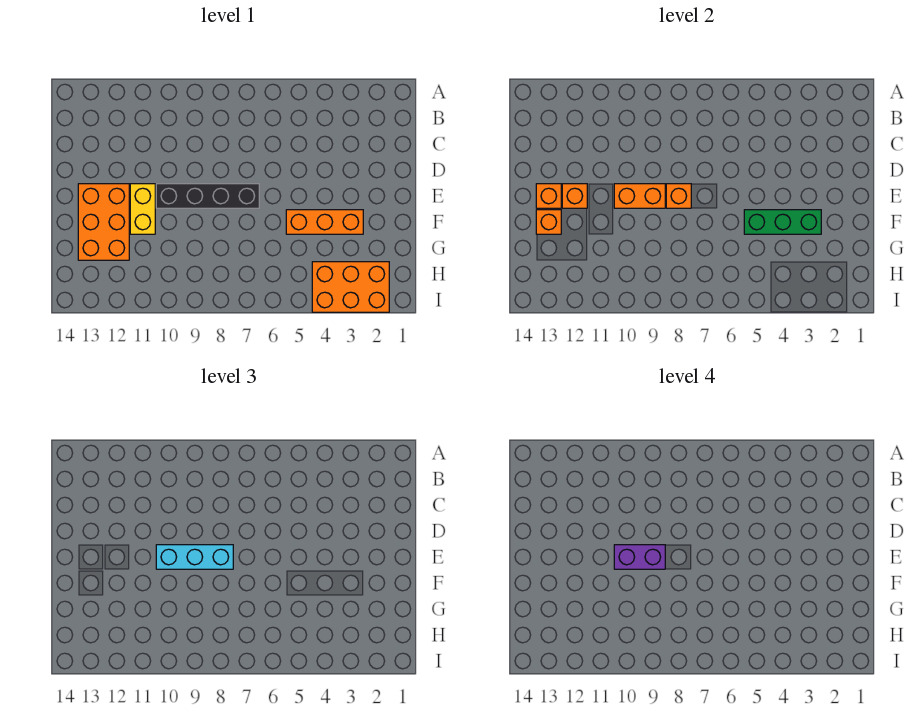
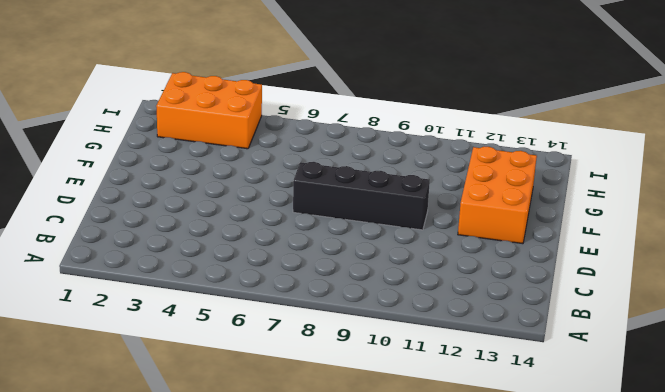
none -> yellow brick E11:F11 level 1
none -> orange brick F3:F5 level 1
none -> orange brick E8 level 2

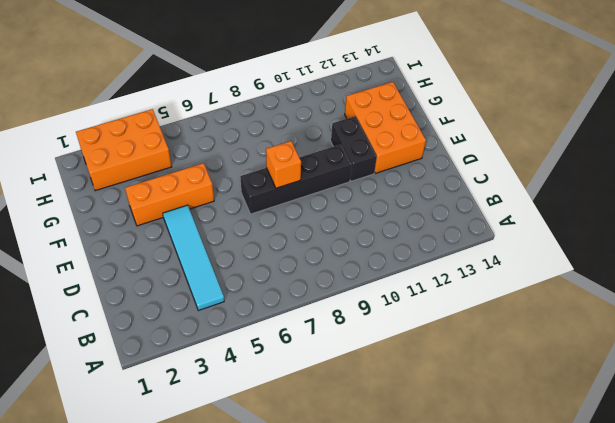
cyan tile B4:E4 level 1 -> none
black brick E11:F11 level 1 -> yellow brick E11:F11 level 1
none -> orange brick E9:E10 level 2
none -> orange brick E12 level 2
none -> orange brick E13 level 2

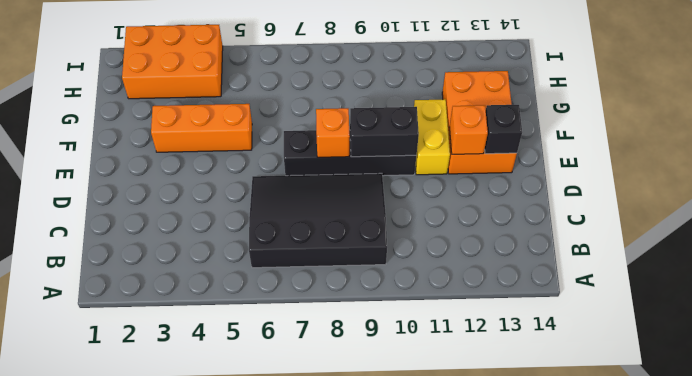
black slope B6:D9 level 1 top B -> none
black brick E9:E10 level 2 -> orange brick E9:E10 level 2
black brick E13 level 2 -> orange brick E13 level 2
none -> green brick F3:F5 level 2
none -> orange brick F13 level 2
none -> cyan brick E8:E10 level 3

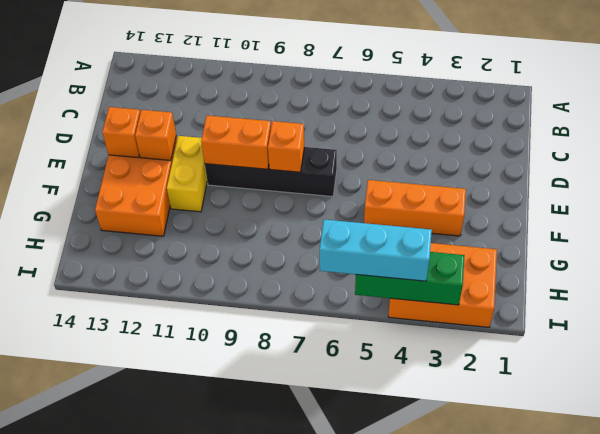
green brick I3:I5 level 2 -> green brick F3:F5 level 2
cyan brick I4:I6 level 3 -> cyan brick E8:E10 level 3
none -> orange brick F13 level 2
none -> purple brick E9:E10 level 4

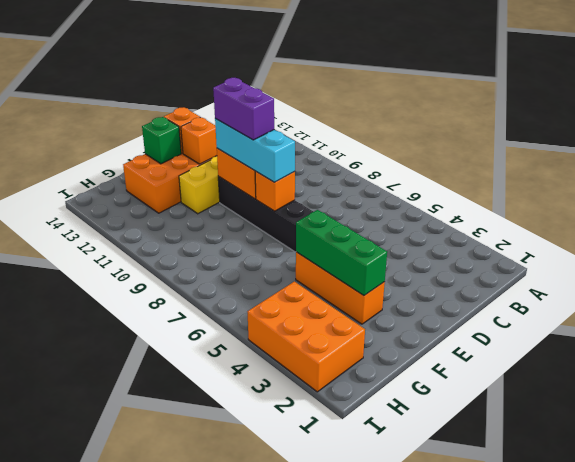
green brick F13 level 2 -> orange brick F13 level 2

